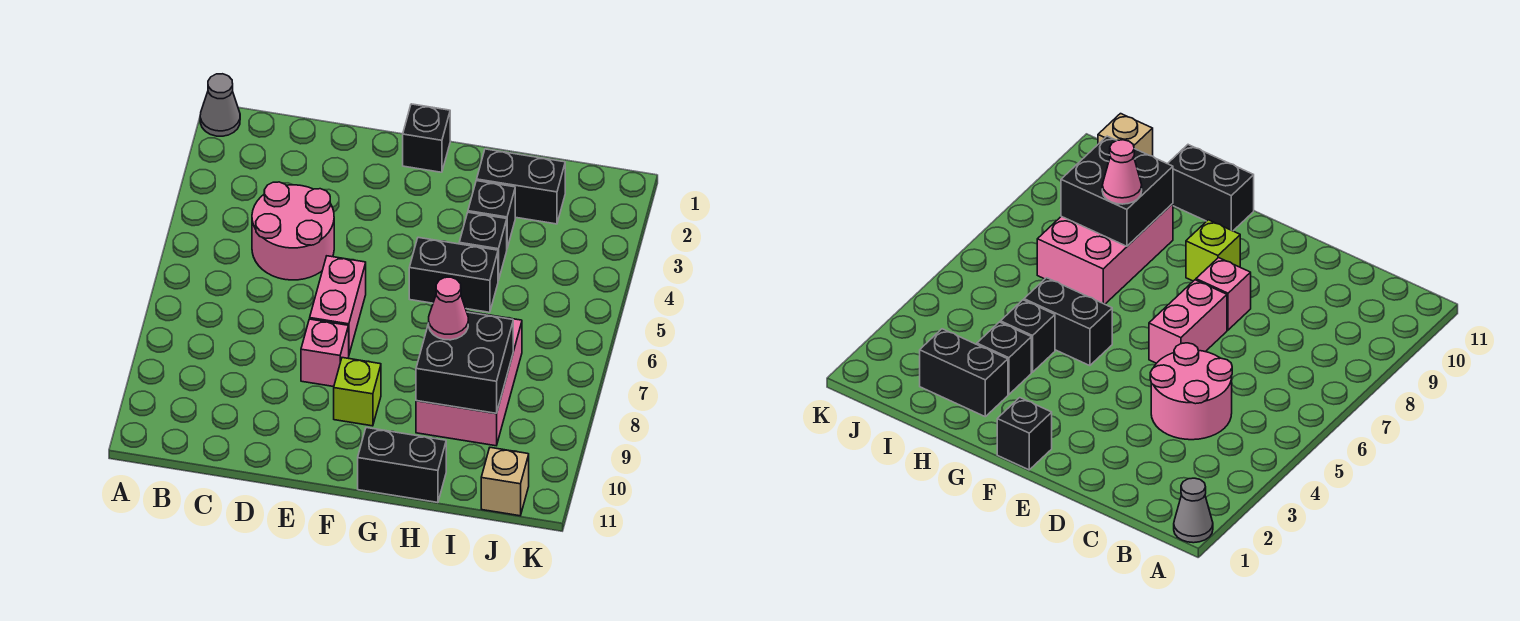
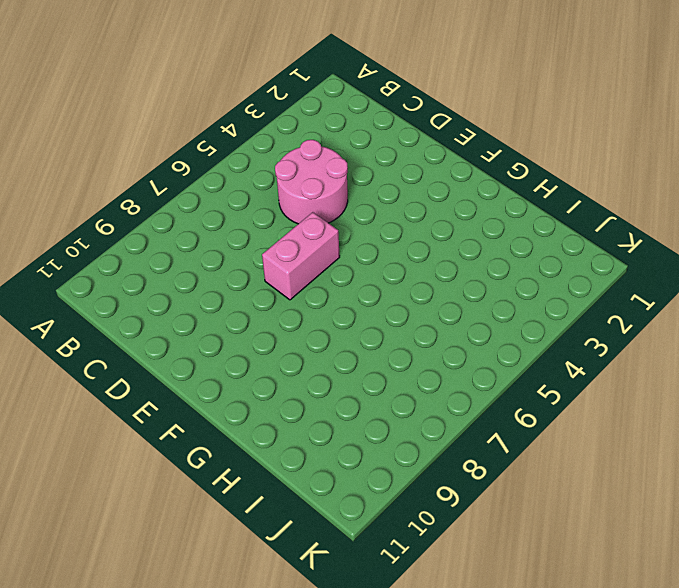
none -> grey cone A1 level 1
none -> pink brick E8 level 1
none -> black brick F1 level 1

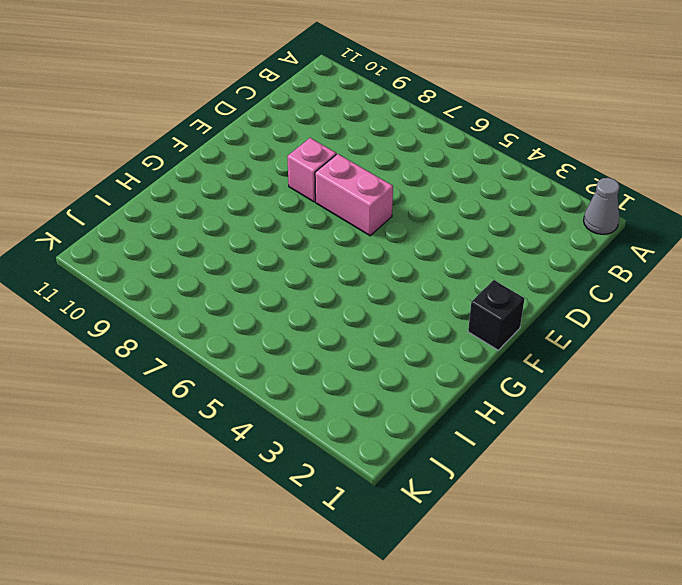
none -> pink round brick C4:D5 level 1
none -> lime brick F9 level 1
none -> black brick G5:H5 level 1

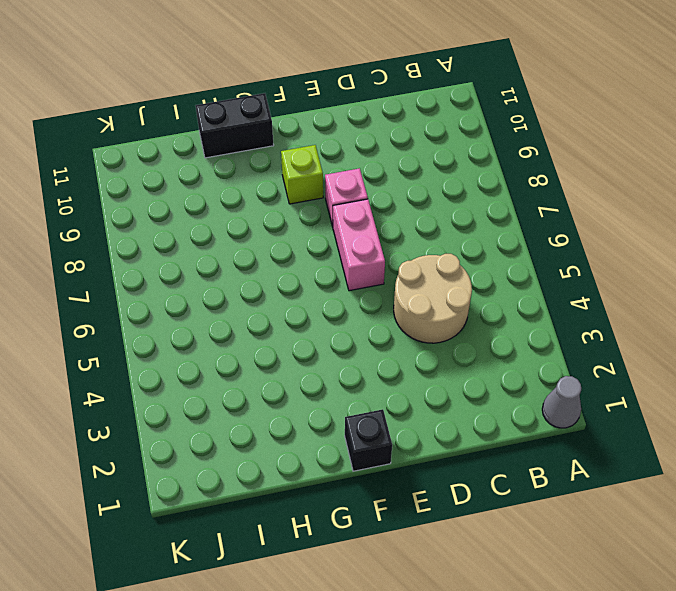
tan round brick C4:D5 level 1 -> pink round brick C4:D5 level 1
none -> black brick G5:H5 level 1
none -> black brick H2:I2 level 1
none -> black brick H3 level 1

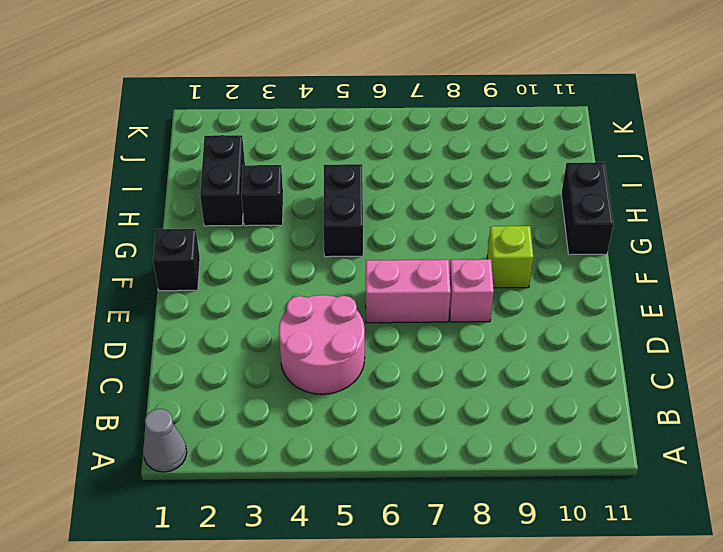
none -> black brick H4 level 1
none -> pink brick H7:I9 level 1
none -> tan brick J11 level 1

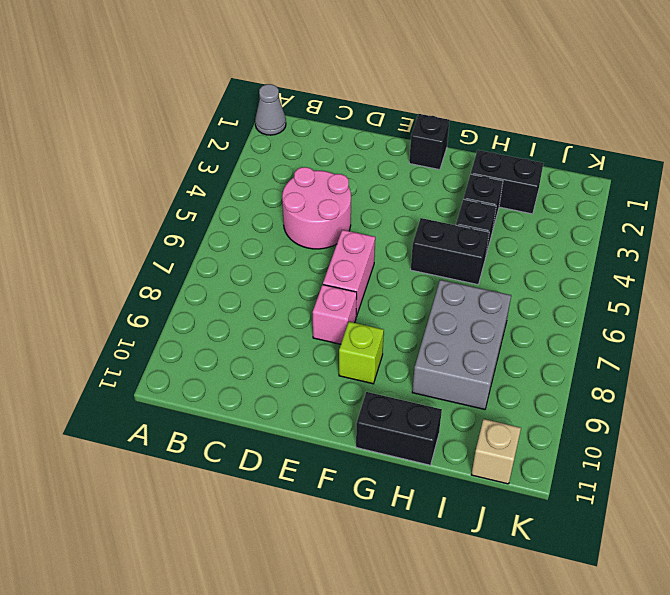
grey brick H7:I9 level 1 -> pink brick H7:I9 level 1
none -> black brick H8:I9 level 2
none -> pink cone H8 level 3

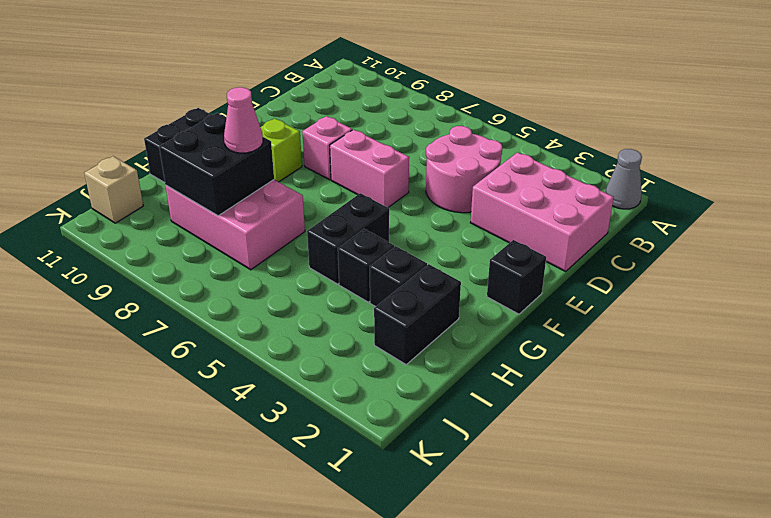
pink brick C1:D3 level 1 -> none

